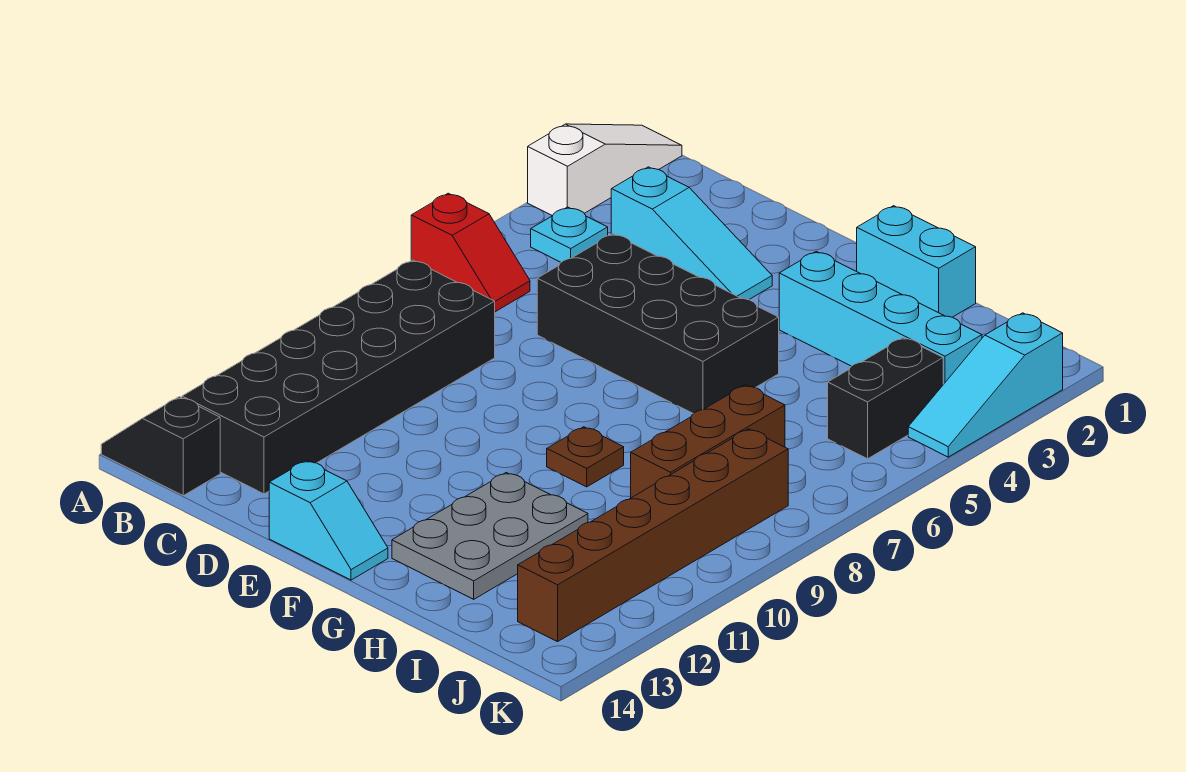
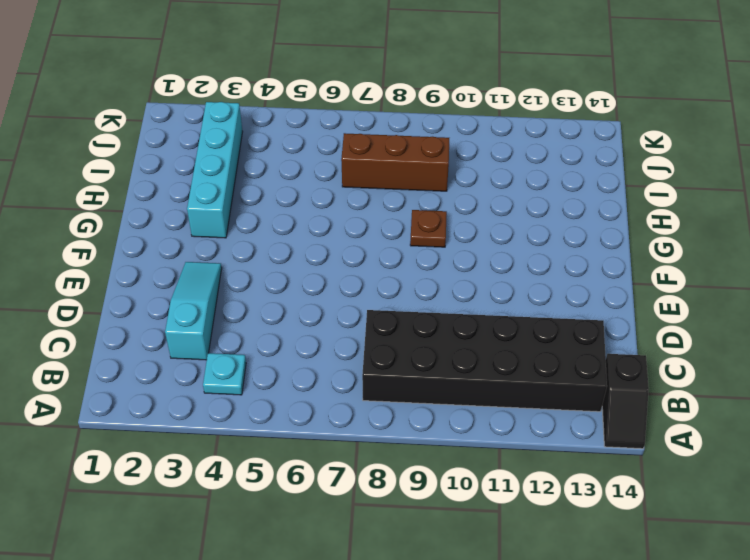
none -> white slope A1:A3 level 1 top 3
none -> red slope A6:B6 level 1 top A
none -> black brick D5:G6 level 1

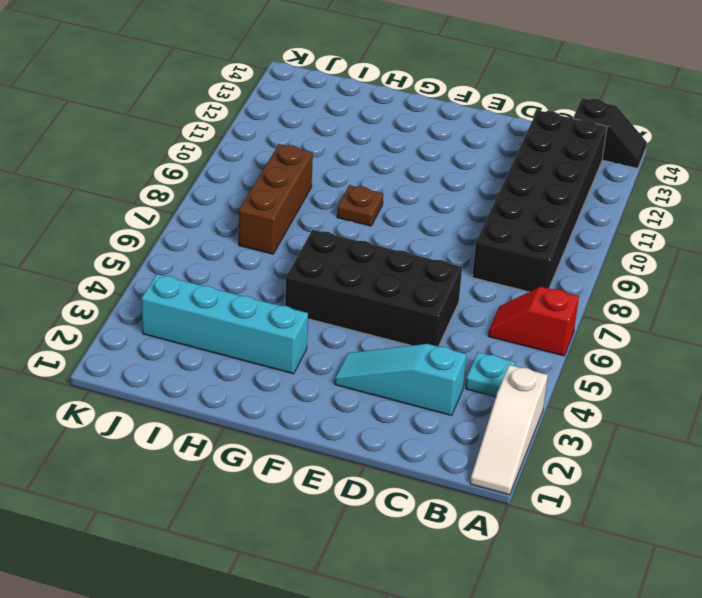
none -> cyan slope E14:F14 level 1 top E
none -> cyan brick G1:H1 level 1
none -> grey plate G11:H13 level 1

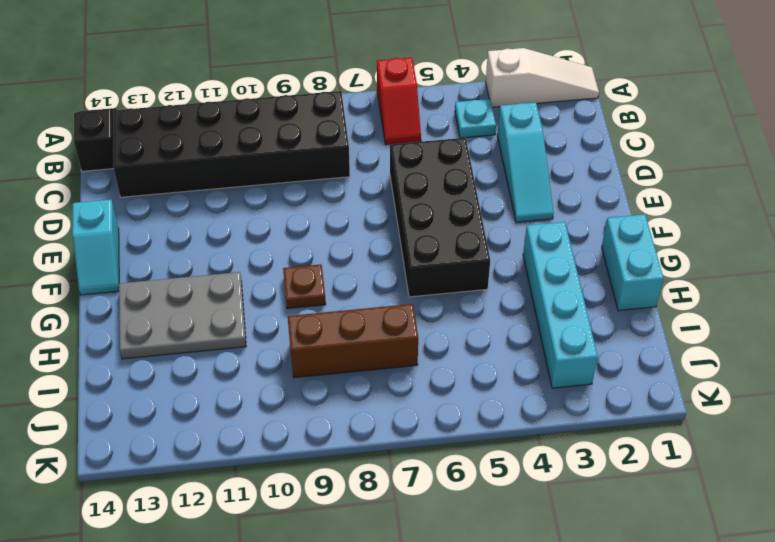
none -> black brick J4:J5 level 1
none -> brown brick J8:J13 level 1
none -> cyan slope K2:K4 level 1 top 2

